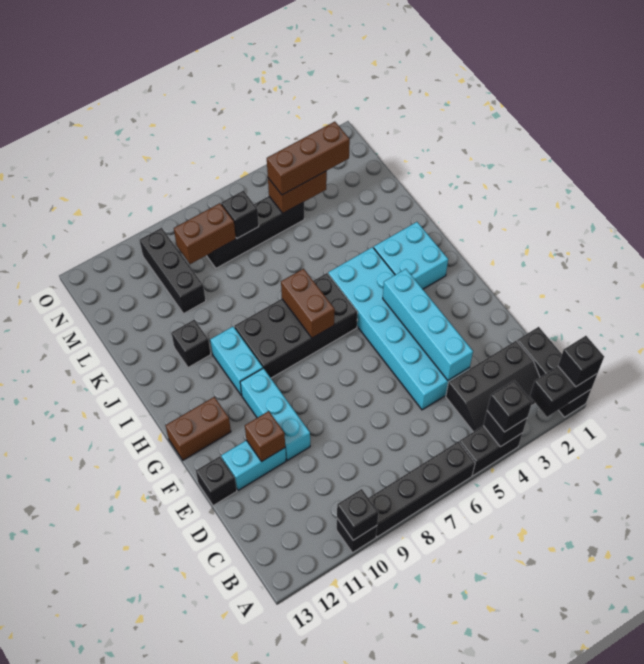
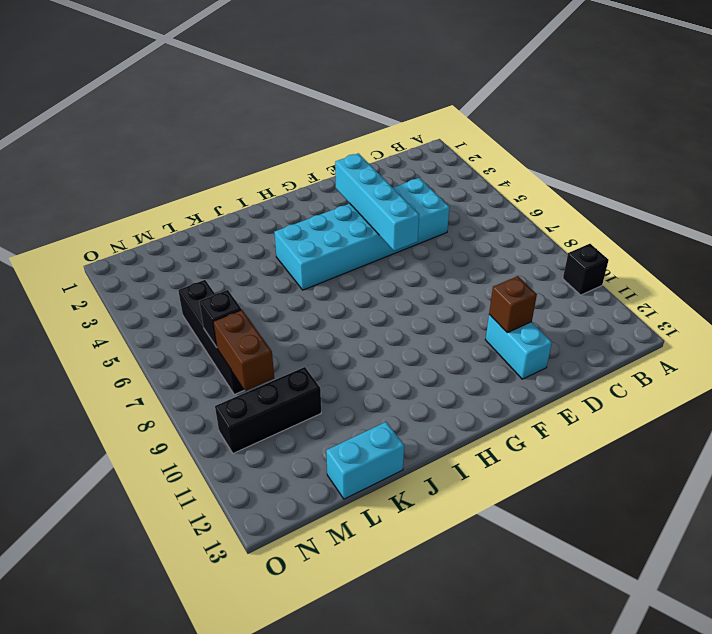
cyan brick F3:F6 level 2 -> cyan brick D4:G4 level 2
cyan brick K13:L13 level 1 -> cyan brick H10:I10 level 1
none -> black brick A1:C1 level 1
none -> black brick A4:A5 level 1
none -> black brick A6:A9 level 1

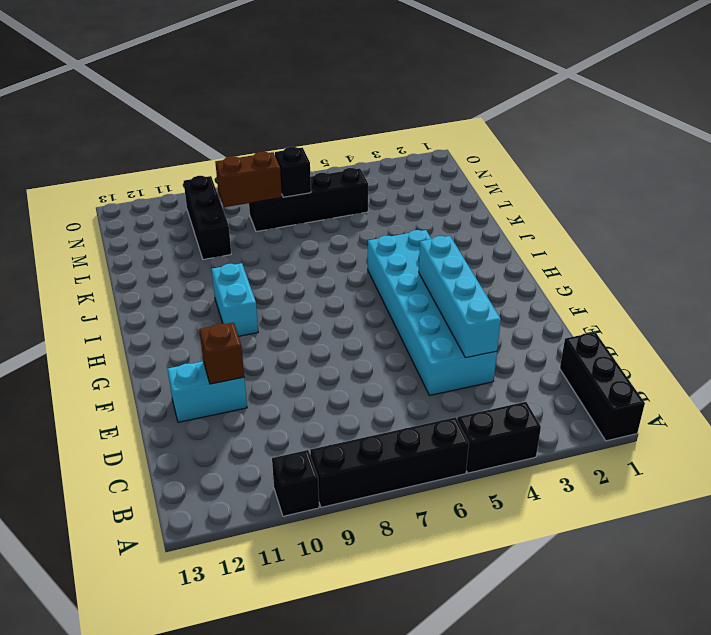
none -> black slope B2:C4 level 1 top C
none -> cyan brick E10:G10 level 1
none -> black brick E13 level 1

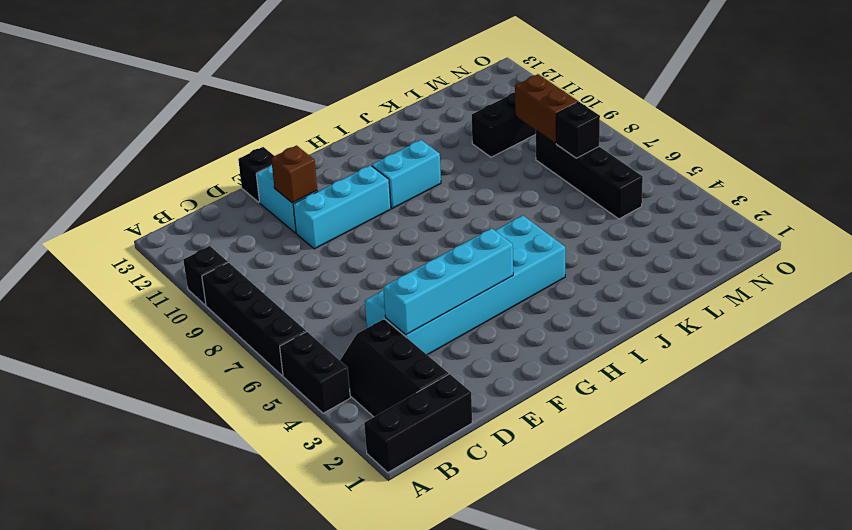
none -> brown brick G12:G13 level 1
none -> cyan brick H2:I3 level 1
none -> black brick H6:I9 level 1

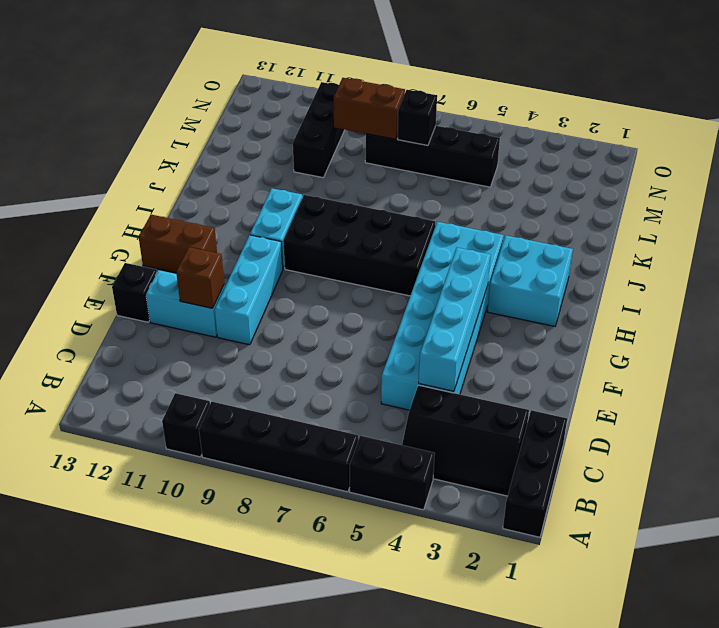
none -> black brick J11 level 1
none -> black brick A1:A2 level 2
none -> black brick A4 level 2

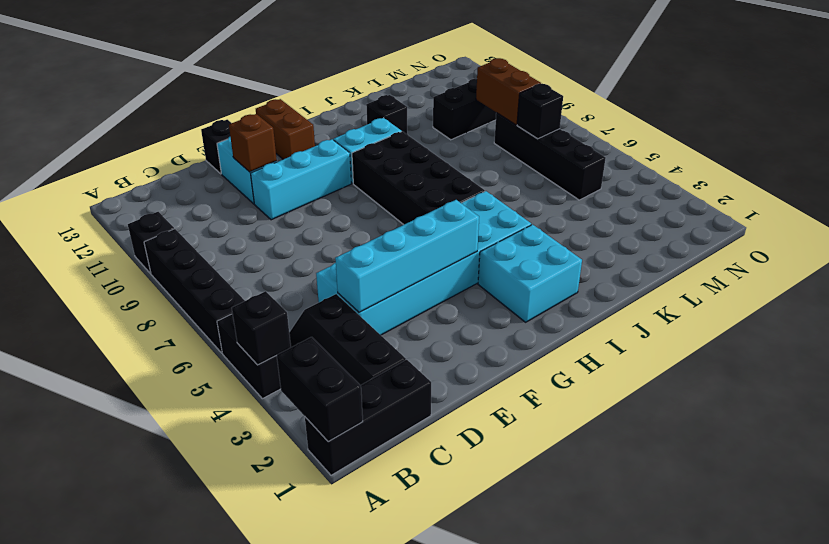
none -> black brick A10 level 2
none -> brown brick H7:I7 level 2
none -> brown brick M4:M5 level 2

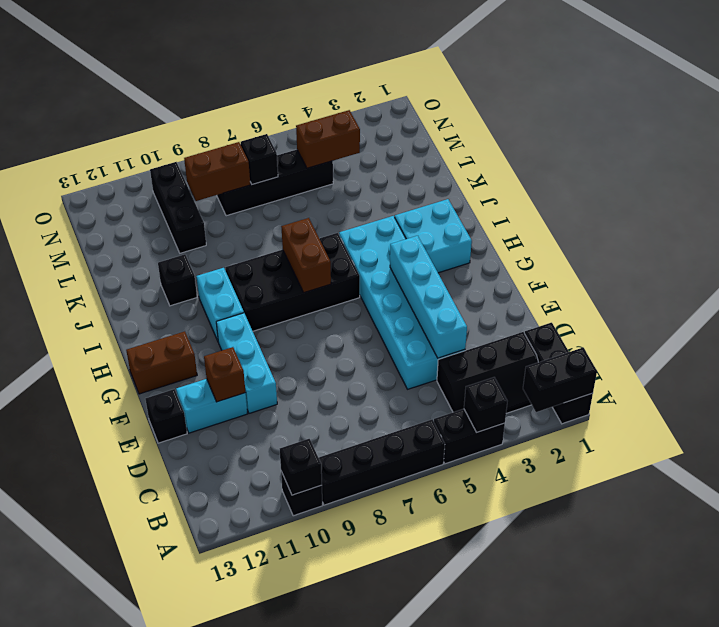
none -> black brick A1 level 3
none -> black brick A4 level 3
none -> brown brick M3:M5 level 3

